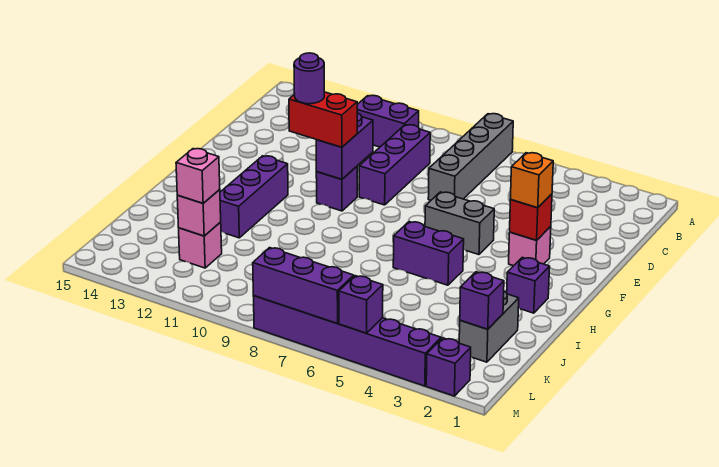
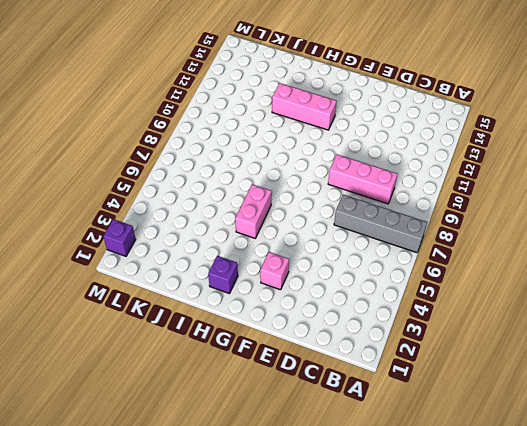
pink brick C9:E9 level 1 -> purple brick C9:E9 level 1
pink brick G12:I12 level 1 -> purple brick G12:I12 level 1
pink brick H5:H6 level 1 -> purple brick H5:H6 level 1
none -> purple brick B10:B11 level 1
none -> grey brick F5:F6 level 1
none -> purple brick F10 level 1

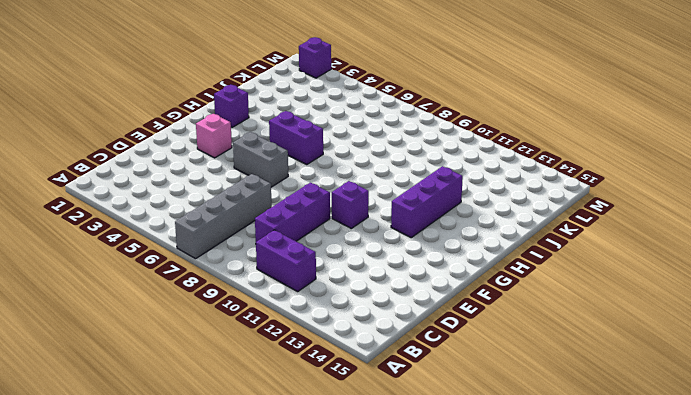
none -> grey brick J2:K2 level 1
none -> pink brick K12 level 1
none -> purple brick M3:M8 level 1

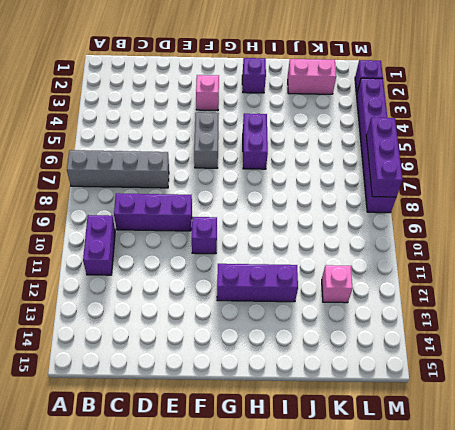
pink brick J2:K2 level 1 -> grey brick J2:K2 level 1
none -> purple brick E10:F10 level 2
none -> red brick F3 level 2
none -> purple brick K2 level 2

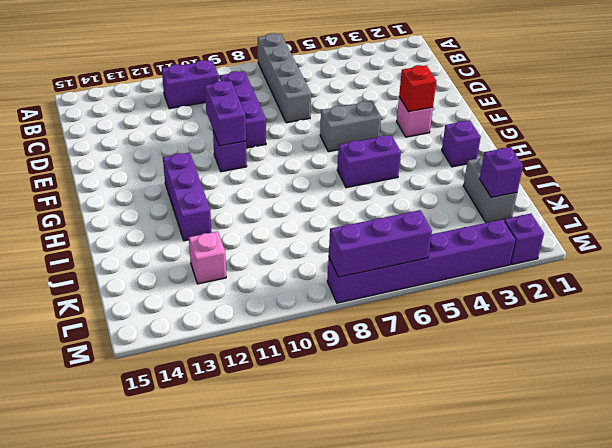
none -> pink brick K12 level 2
none -> purple brick M5 level 2
none -> orange brick F3 level 3

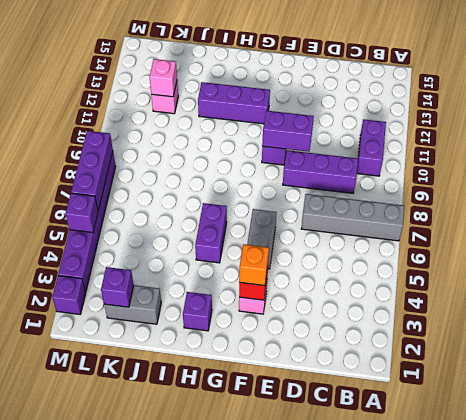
none -> red brick F10:F11 level 3
none -> pink brick K12 level 3
none -> purple round brick F11 level 4

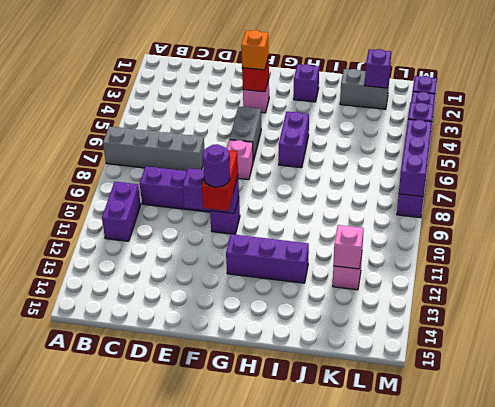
pink brick F7 level 1 -> pink brick K12 level 3

